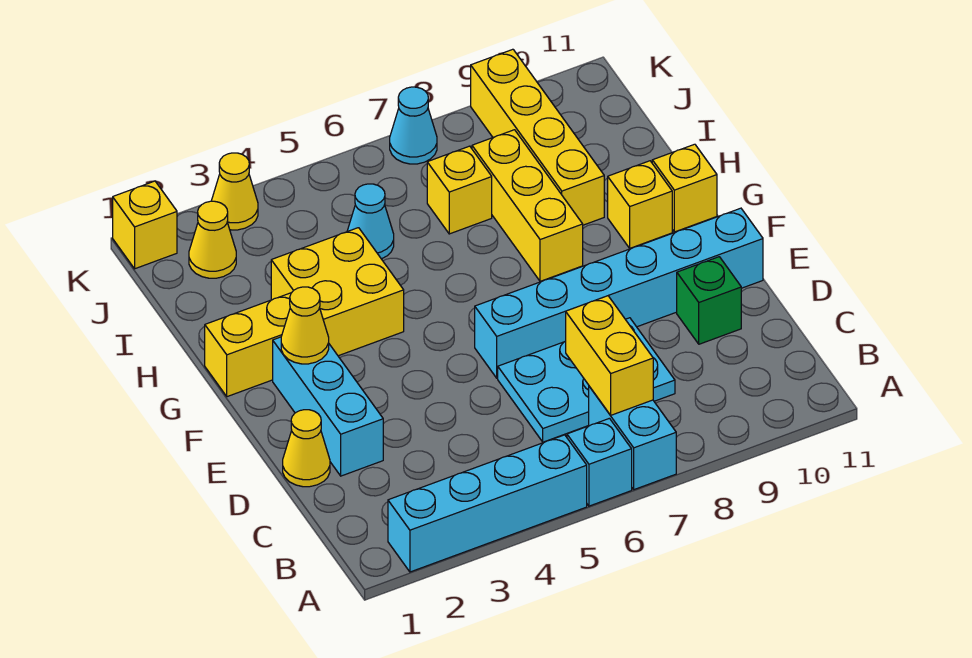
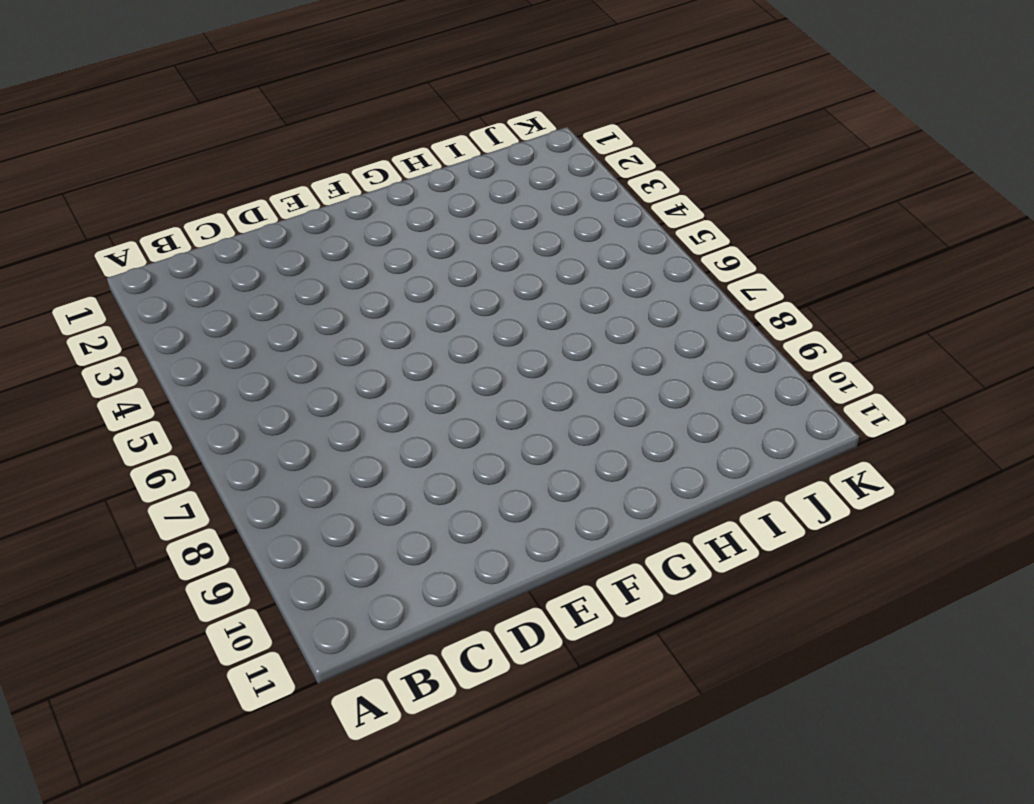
none -> cyan brick A2:A5 level 1
none -> cyan brick A6 level 1
none -> cyan brick A7:B7 level 1

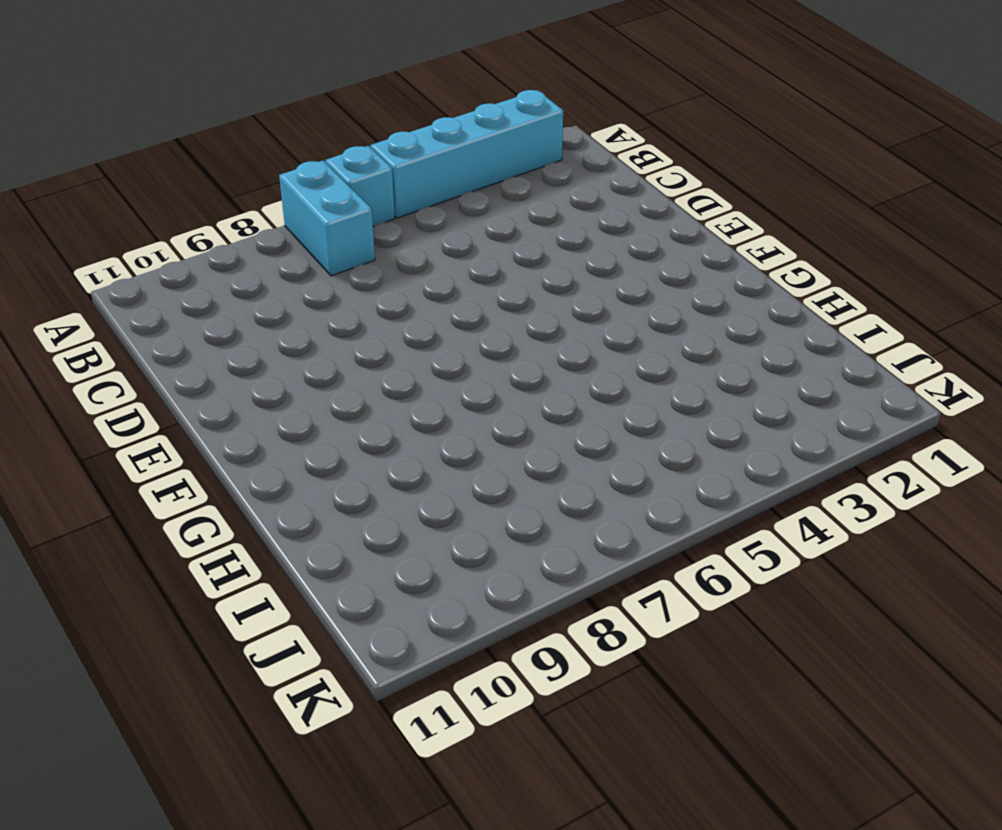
none -> cyan plate C6:D8 level 1
none -> yellow cone D1 level 1
none -> cyan brick D2:F2 level 1

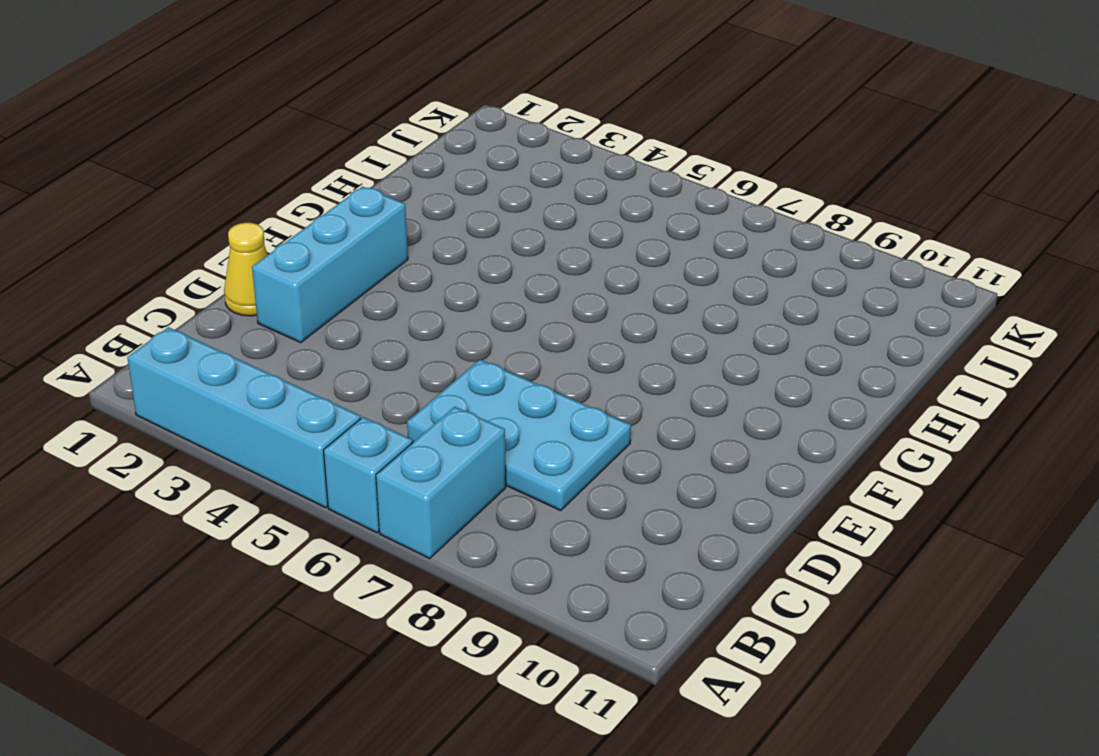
none -> green brick D10 level 1
none -> cyan brick E6:E11 level 1
none -> yellow brick G1:G2 level 1

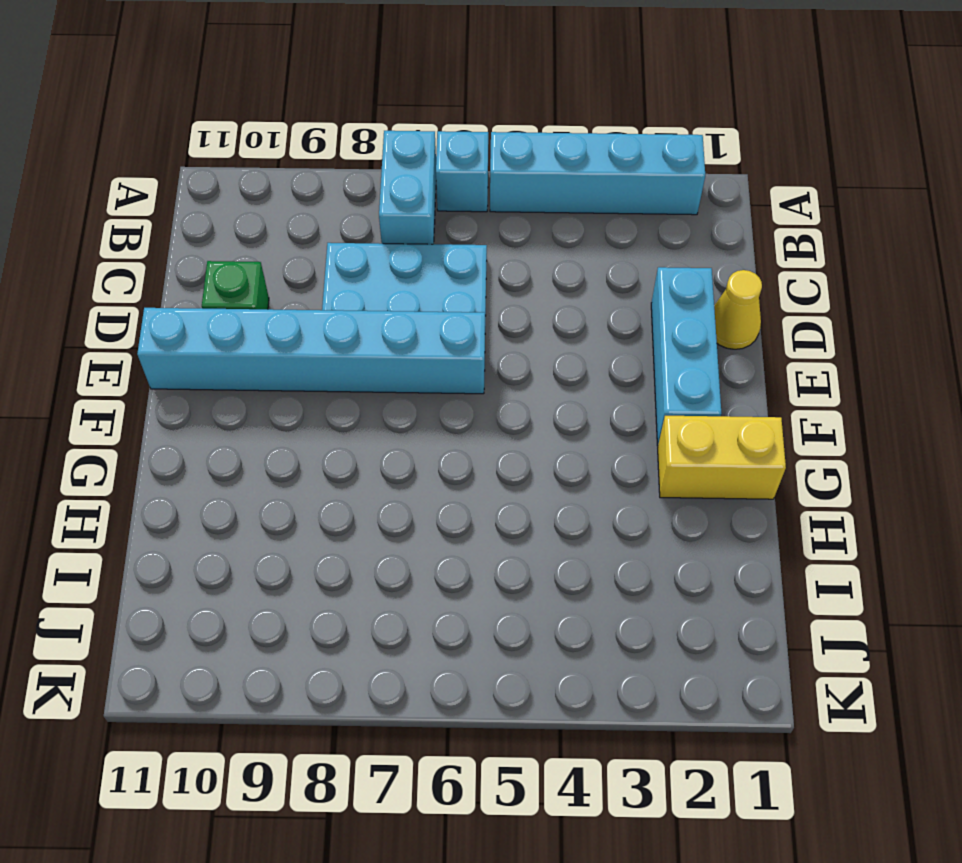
none -> yellow brick G3:H4 level 1
none -> yellow brick G8:I8 level 1
none -> yellow brick G10 level 1

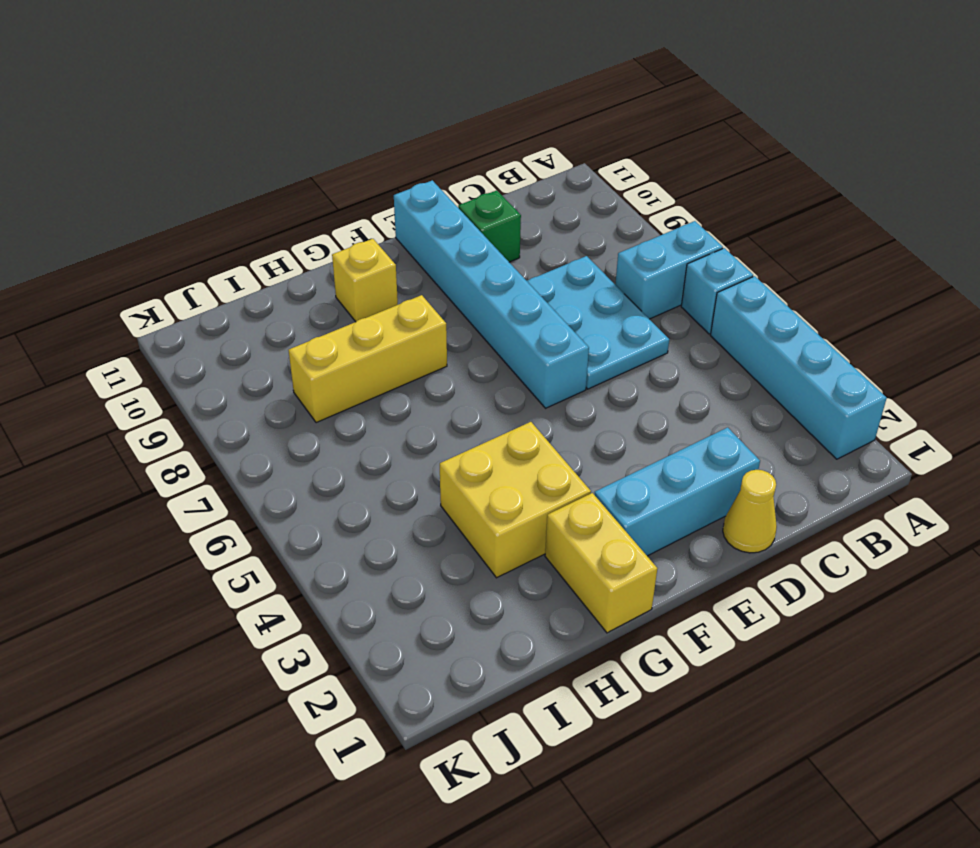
none -> yellow brick G11 level 1
none -> yellow brick H9:K9 level 1
none -> cyan cone I5 level 1

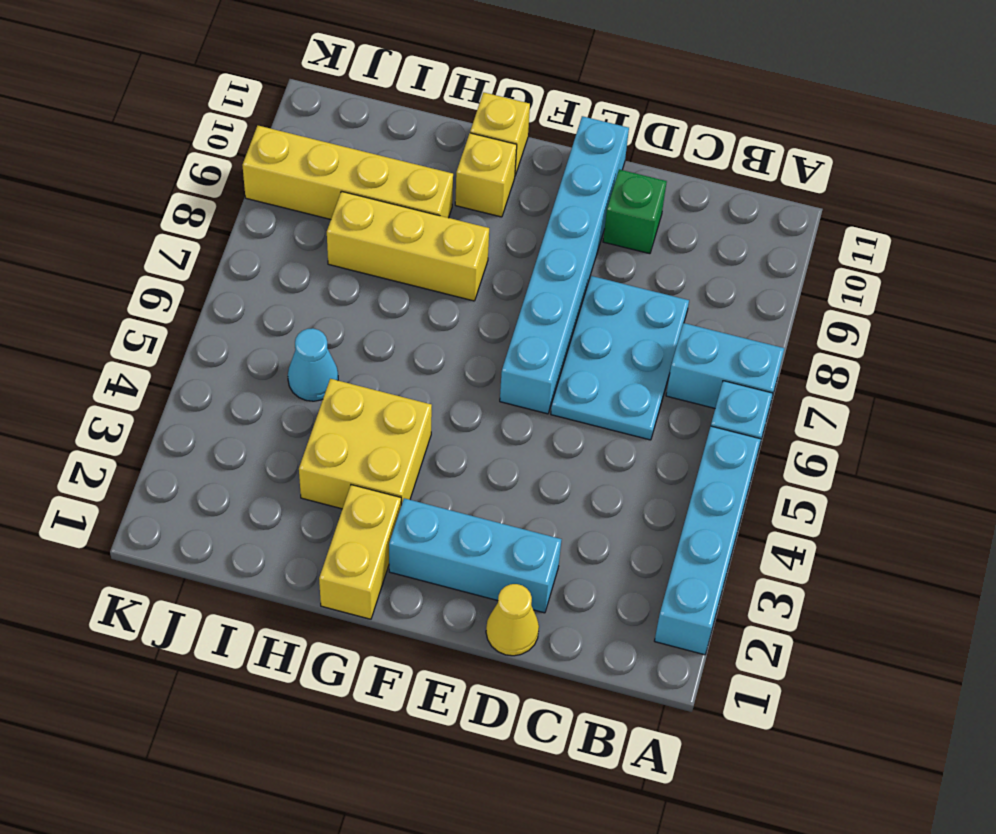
none -> yellow brick I7 level 1
none -> yellow cone J2 level 1
none -> yellow brick K1 level 1

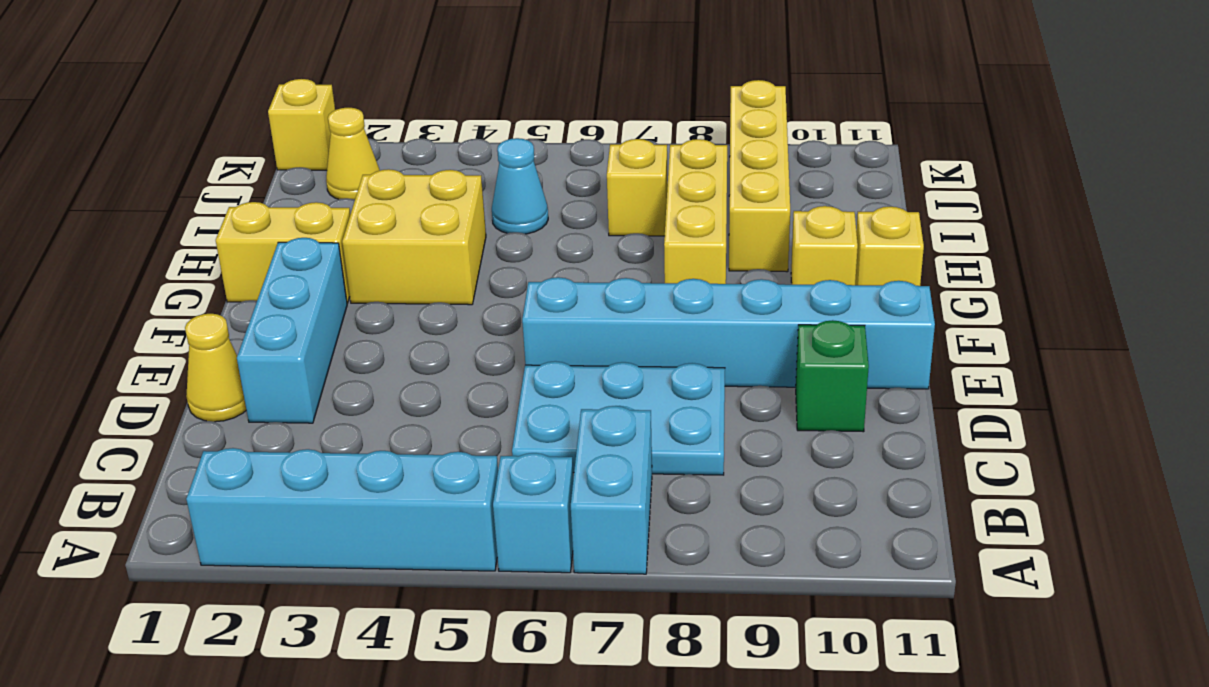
none -> yellow cone K3 level 1
none -> cyan cone K7 level 1
none -> yellow brick B7:C7 level 2

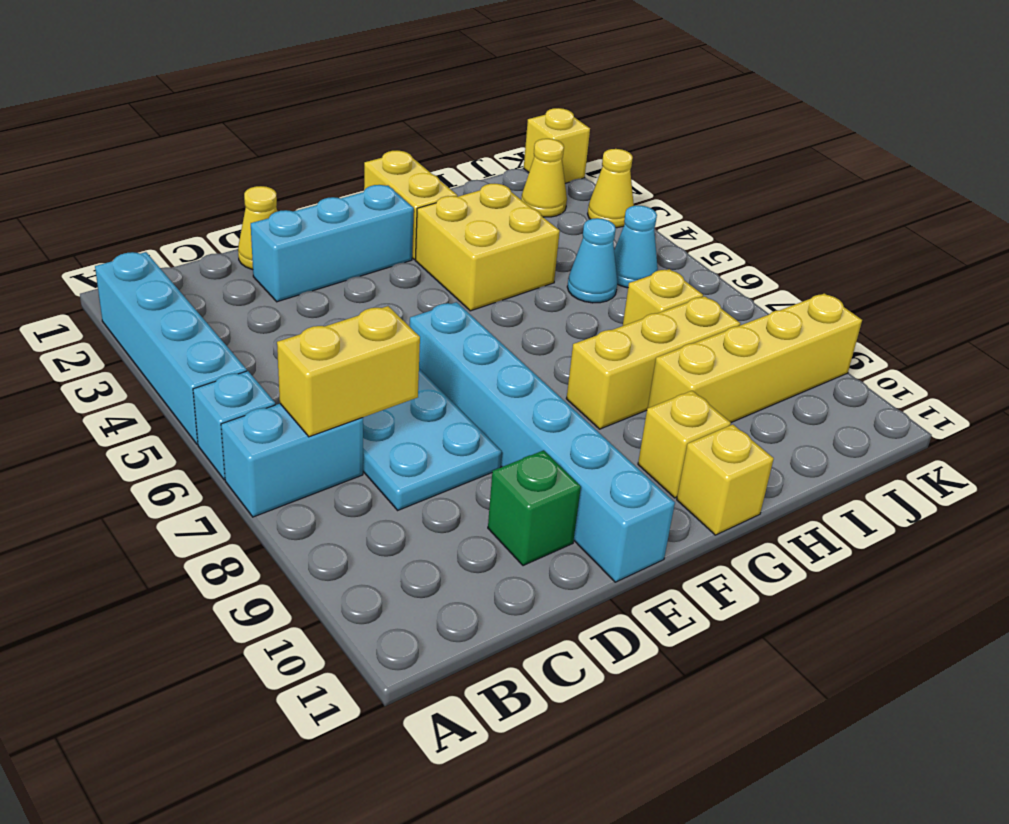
cyan cone J5 level 1 -> cyan cone K7 level 1
none -> yellow cone F2 level 2

